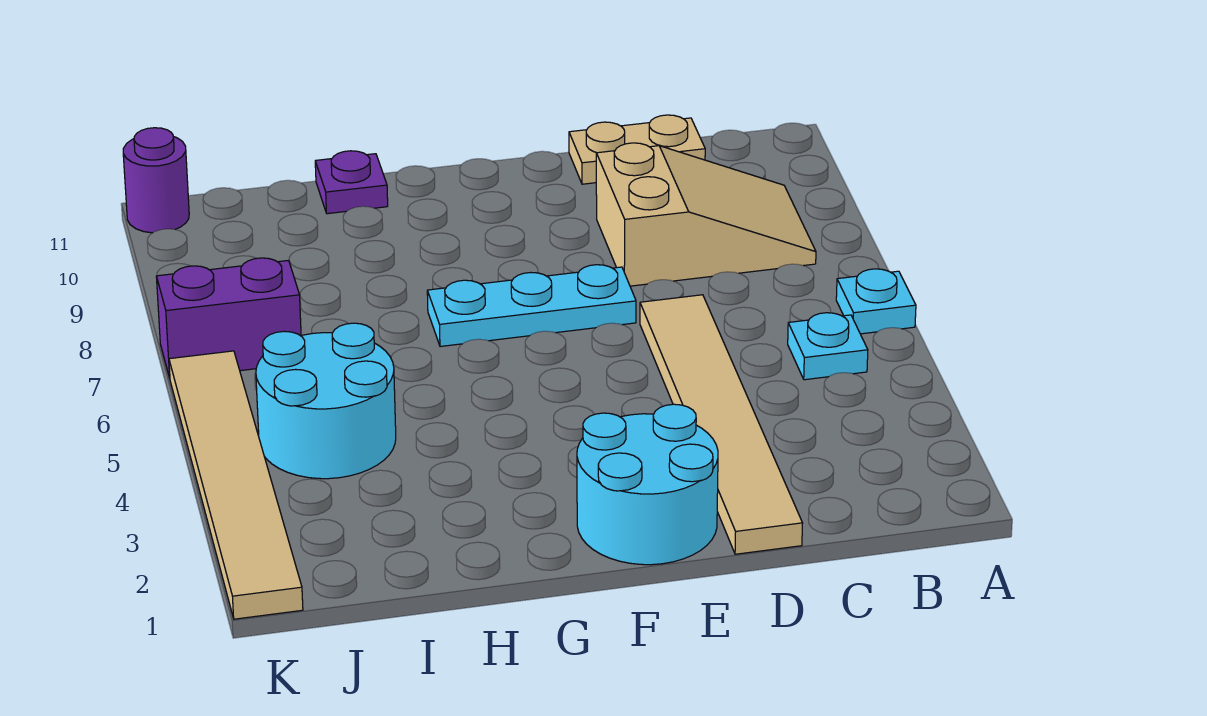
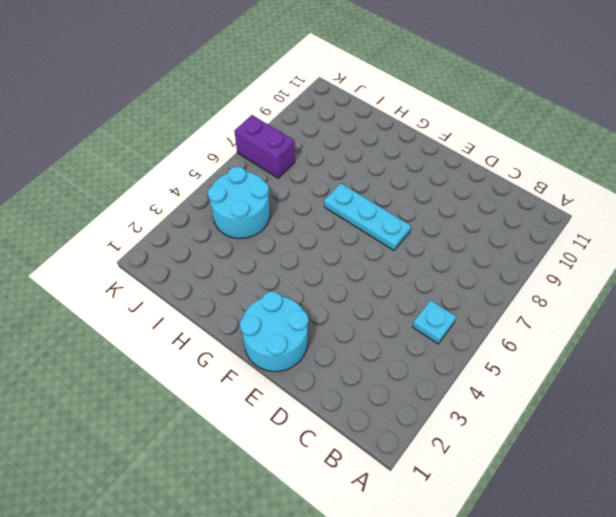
none -> cyan plate A6 level 1
none -> tan slope B8:D9 level 1 top D
none -> tan plate C11:D11 level 1

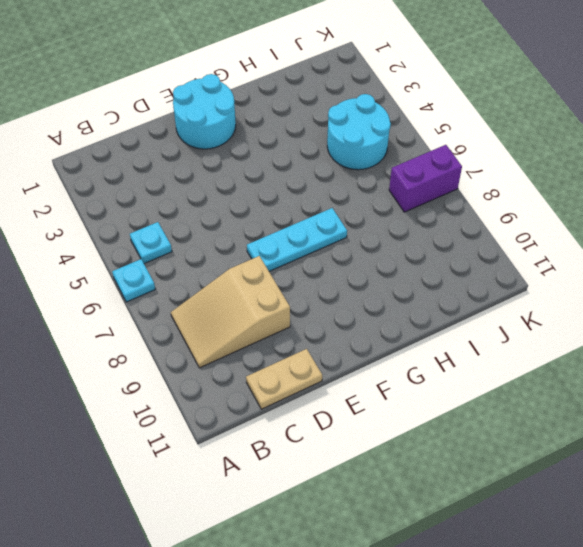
none -> tan tile D1:D6 level 1
none -> purple plate H11 level 1
none -> tan tile K1:K6 level 1

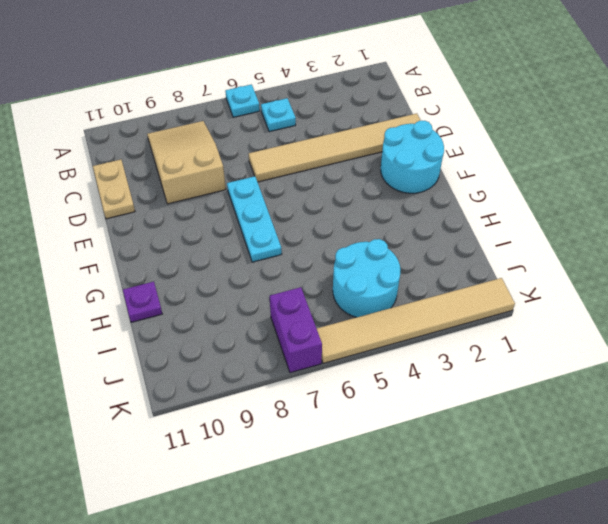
none -> purple round brick K11 level 1

